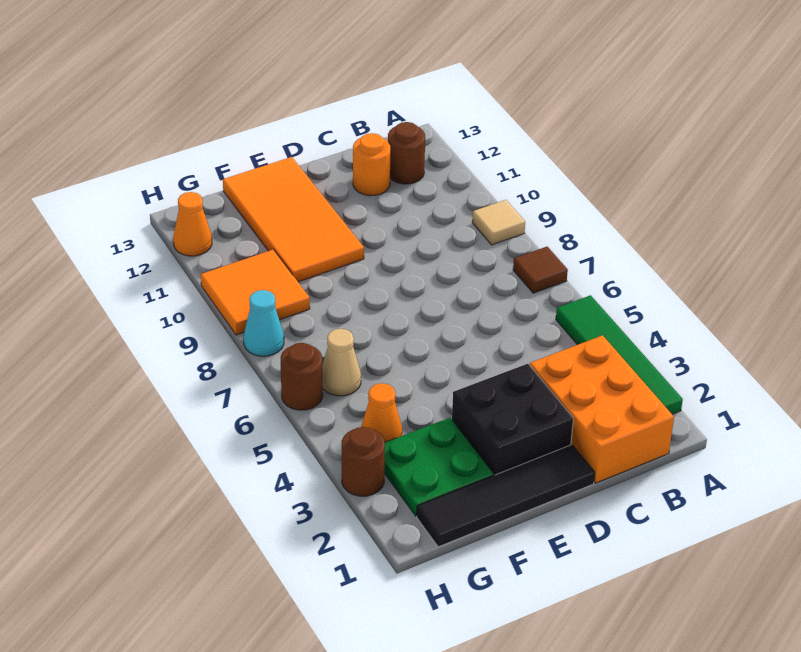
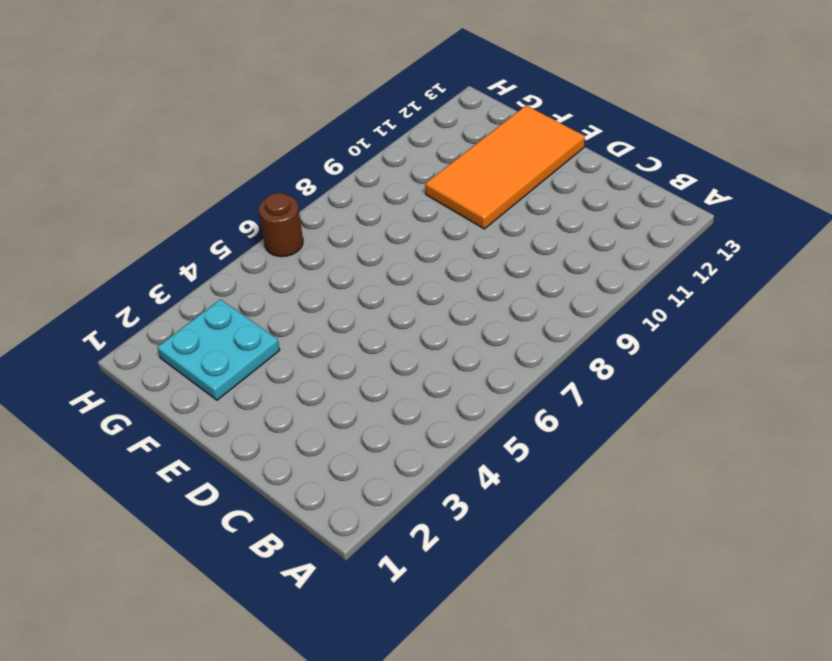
cyan plate F2:G3 level 1 -> green plate F2:G3 level 1
none -> green tile A2:A5 level 1
none -> brown tile A7 level 1
none -> tan tile A9 level 1

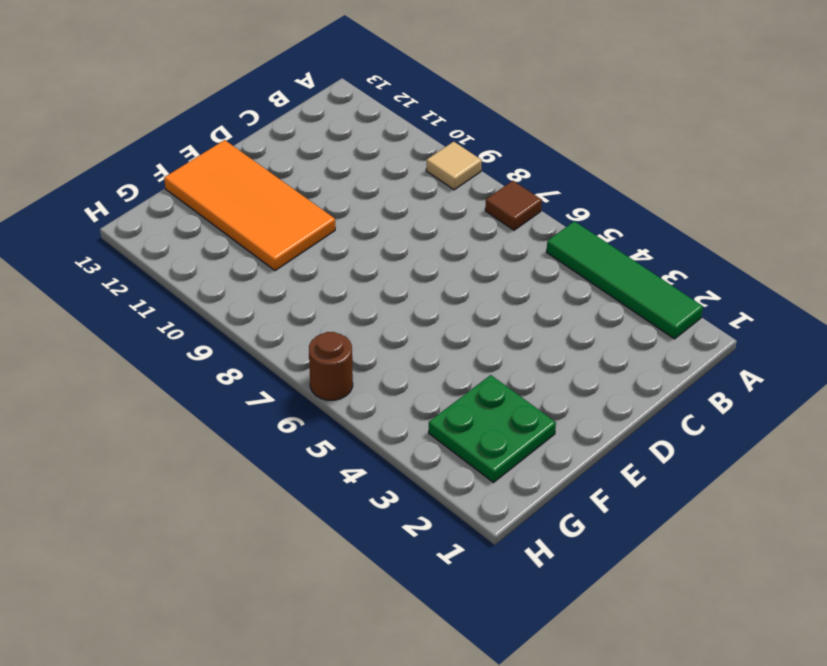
none -> orange brick B1:C3 level 1
none -> brown round brick B12 level 1
none -> orange round brick C12 level 1

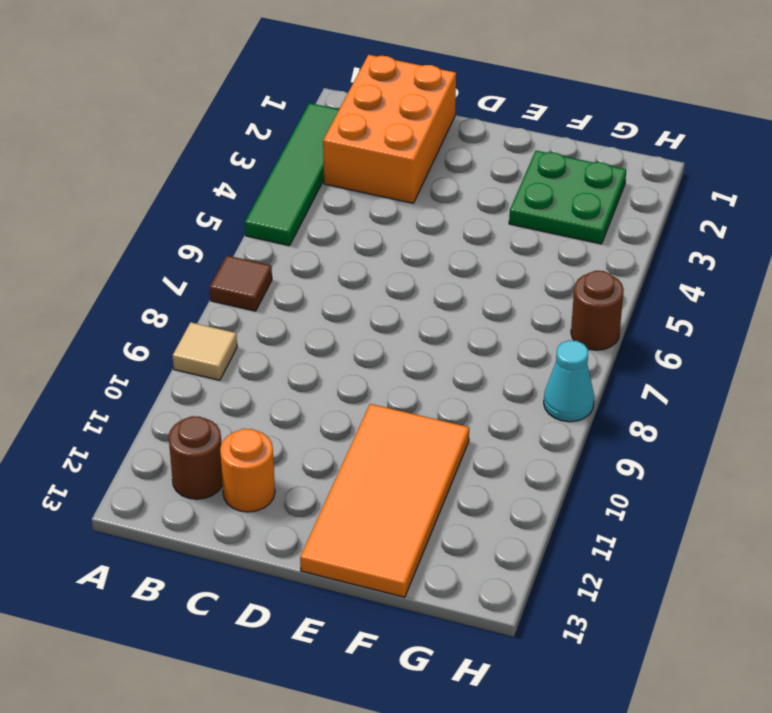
none -> black tile D1:G1 level 1
none -> black brick D2:E3 level 1
none -> orange cone G4 level 1

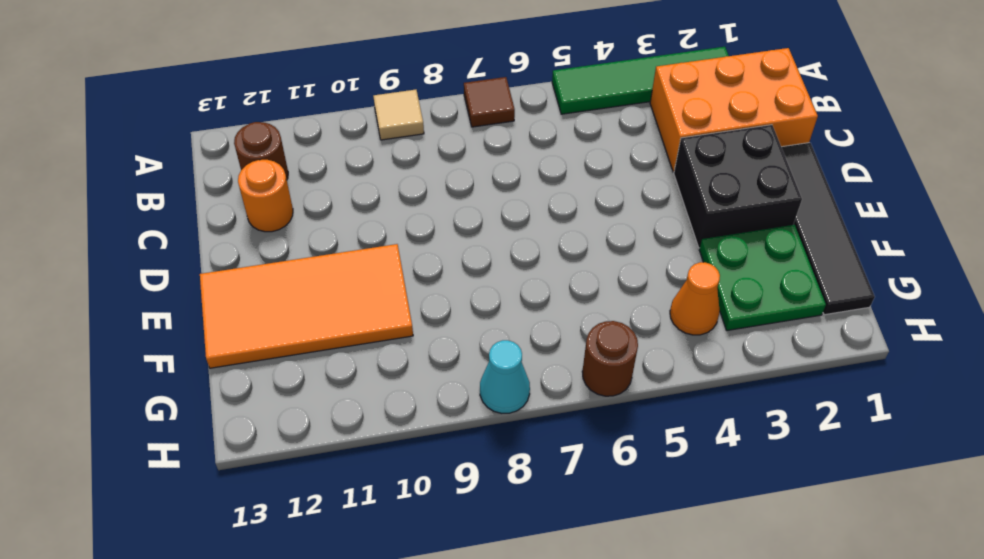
none -> tan cone G6 level 1
none -> orange tile G9:H10 level 1
none -> brown round brick H3 level 1

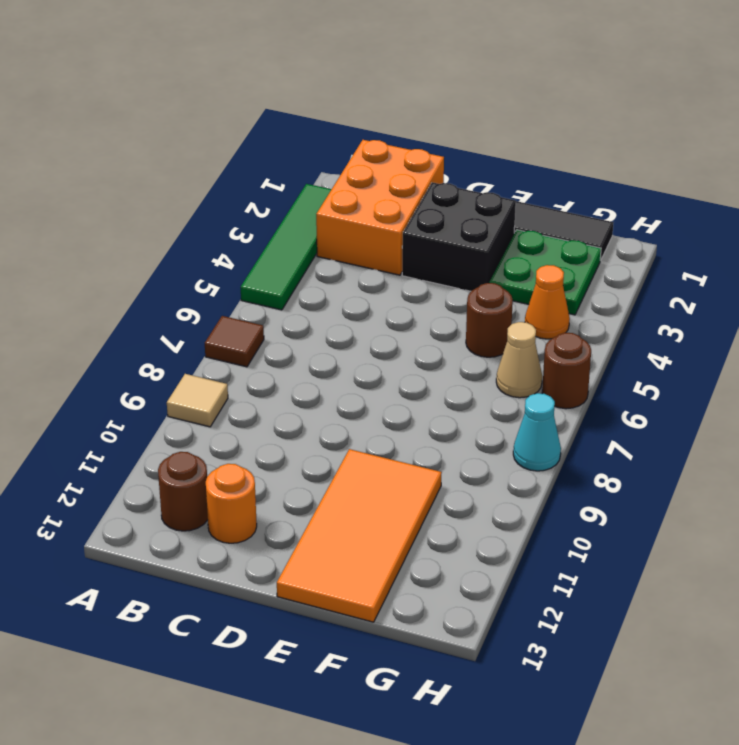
brown round brick F5 level 1 -> brown round brick H3 level 1
none -> orange tile G9:H10 level 1
none -> orange cone H12 level 1

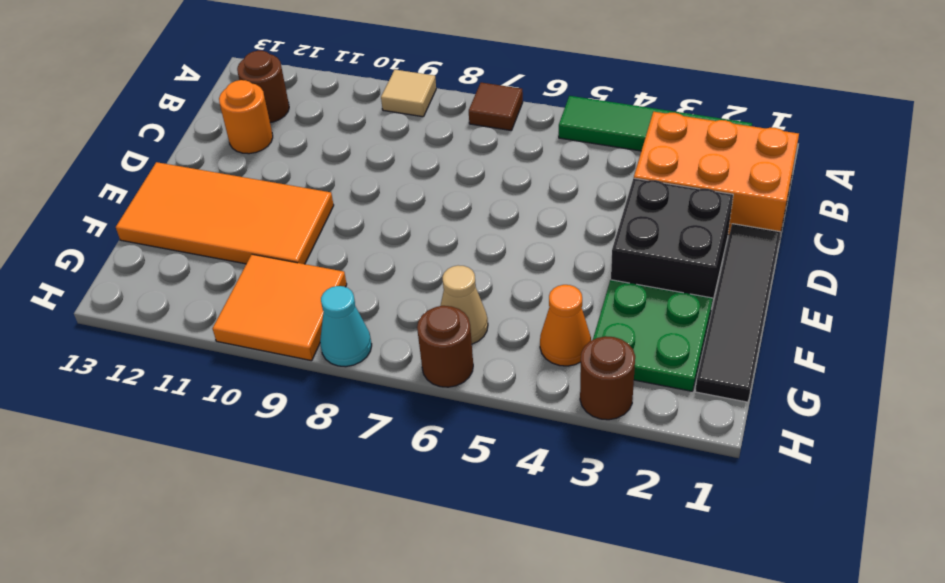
none -> orange cone H12 level 1

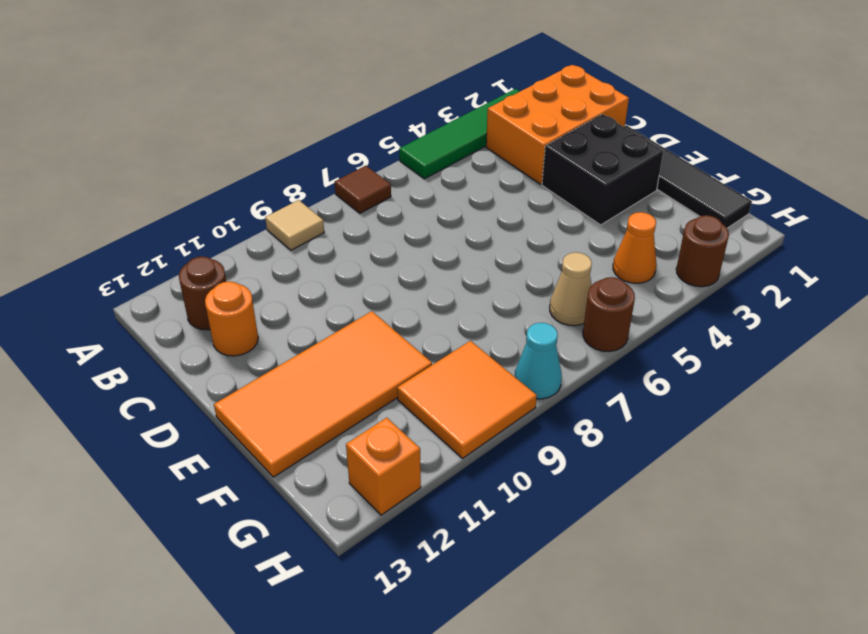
orange brick H12 level 1 -> orange cone H12 level 1
none -> green plate F2:G3 level 1

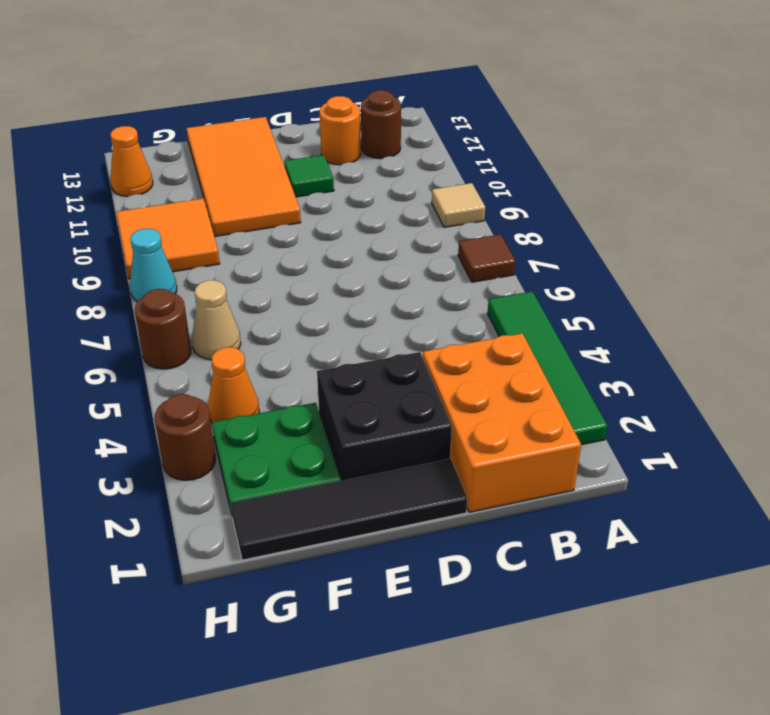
green tile D11 level 1 -> none

